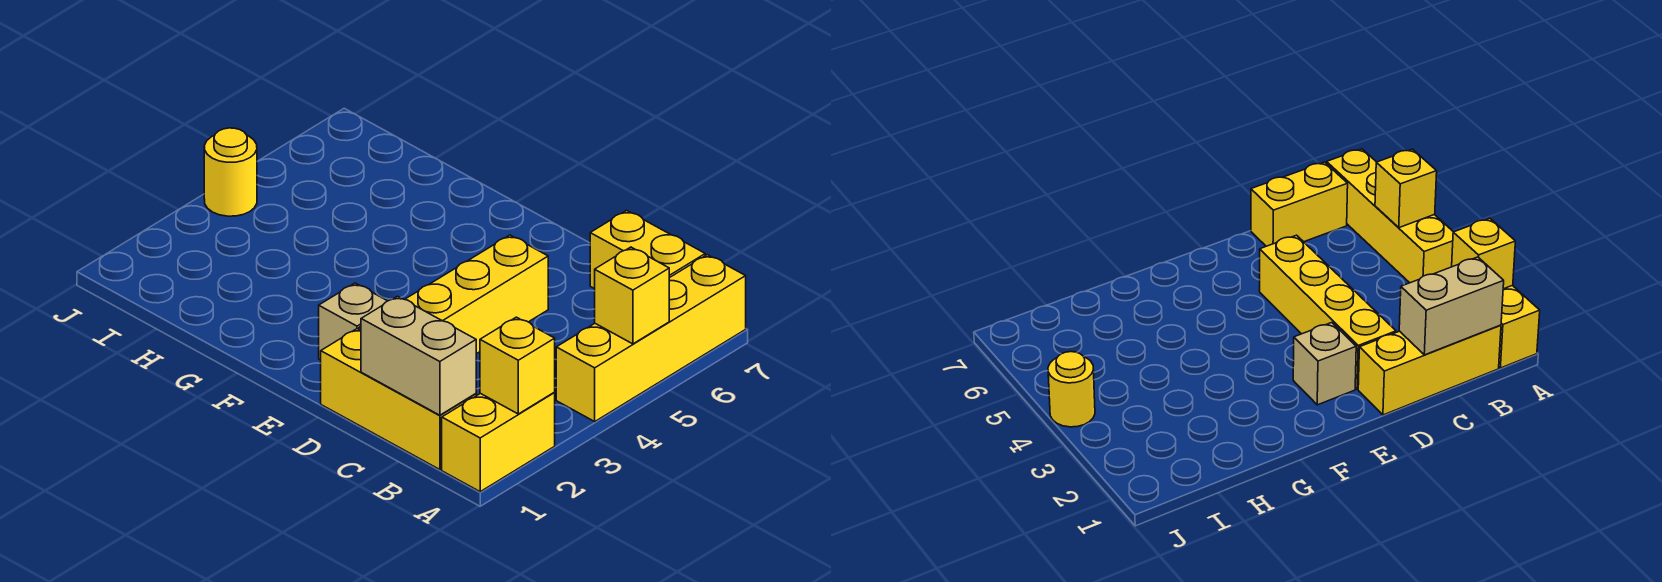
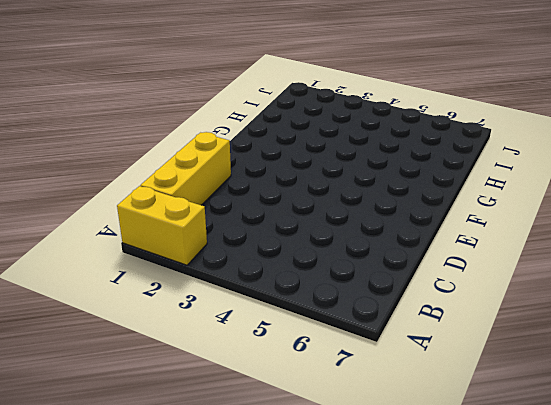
none -> yellow brick A4:A7 level 1
none -> yellow brick B7:C7 level 1

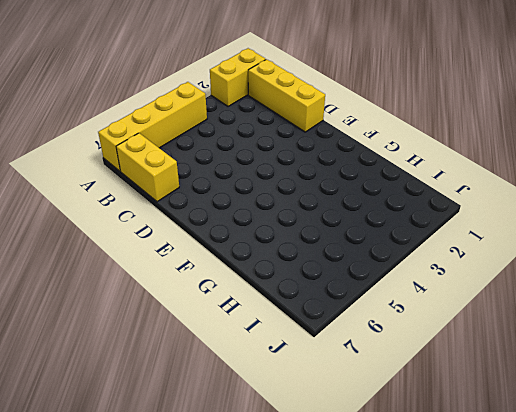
none -> yellow brick D2:D5 level 1
none -> tan brick E2 level 1

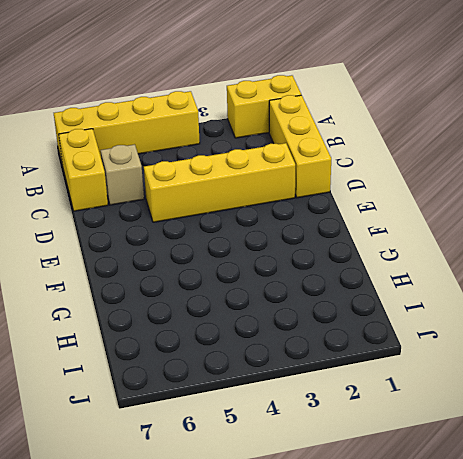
tan brick C6 level 1 -> tan brick E2 level 1
none -> yellow round brick J4 level 1
none -> yellow brick A2 level 2

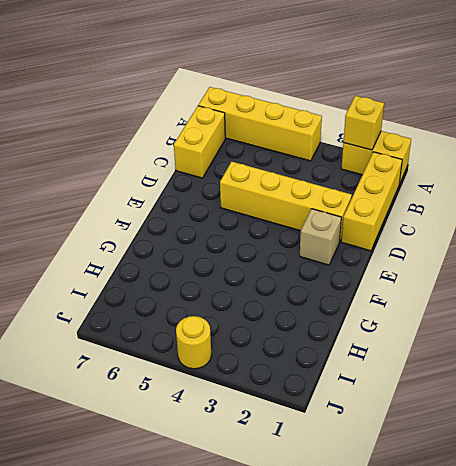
none -> yellow brick A5 level 2
none -> tan brick B1:C1 level 2

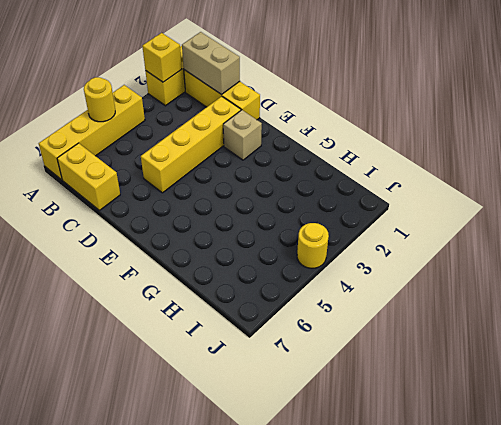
yellow round brick A5 level 2 -> yellow brick A5 level 2

